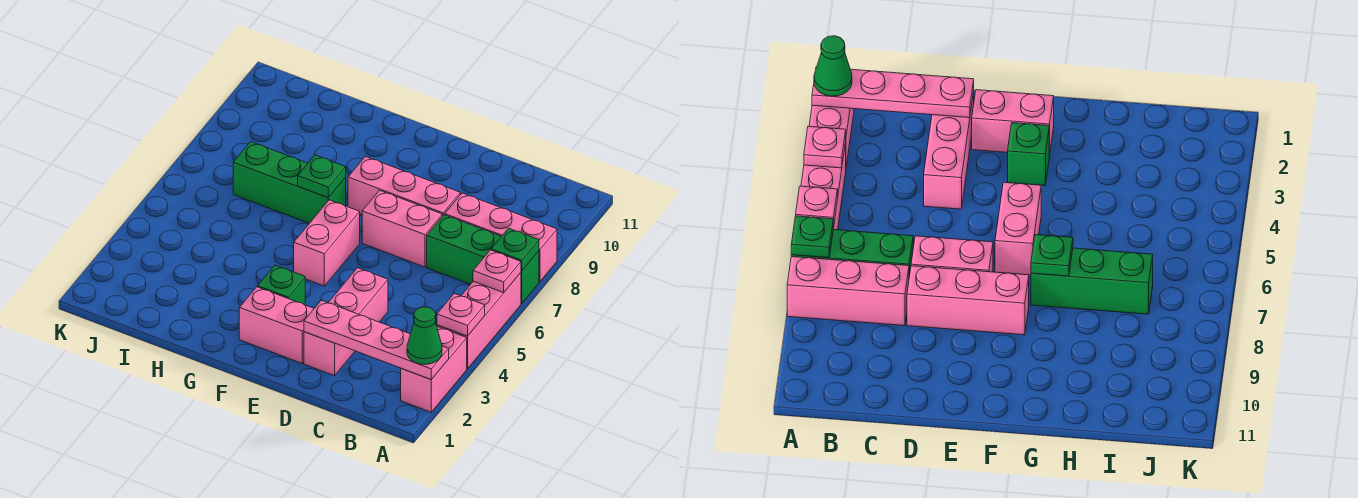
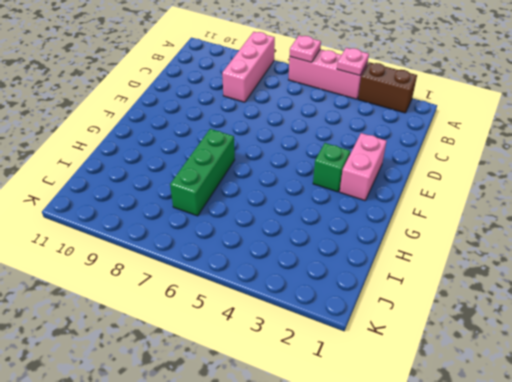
brown brick A2:A3 level 1 -> pink brick A2:A3 level 1
none -> green brick A7:C7 level 1
none -> pink brick D2:D4 level 1
none -> pink brick D7:E7 level 1

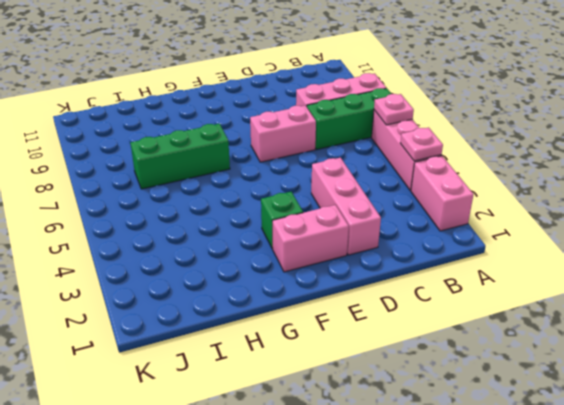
none -> pink brick D8:F8 level 1
none -> pink brick F5:F6 level 1
none -> pink plate A2:D2 level 2

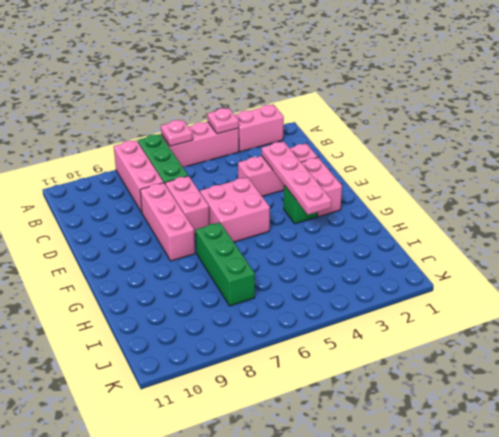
pink plate D3:G3 level 2 -> pink plate A2:D2 level 2
pink brick E5:F6 level 1 -> pink brick F5:F6 level 1
none -> green plate A7 level 2
none -> green plate G7 level 2
none -> green cone A2 level 3

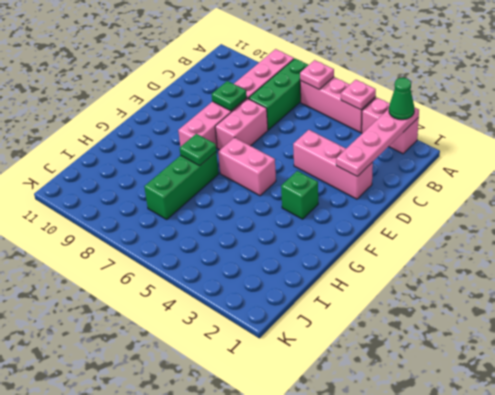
green plate D8 level 2 -> green plate A7 level 2
none -> pink brick E2:F2 level 1

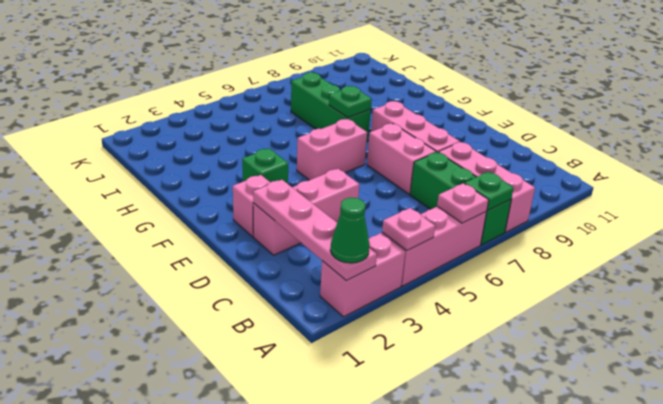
pink brick E2 level 1 -> pink brick E2:F2 level 1

